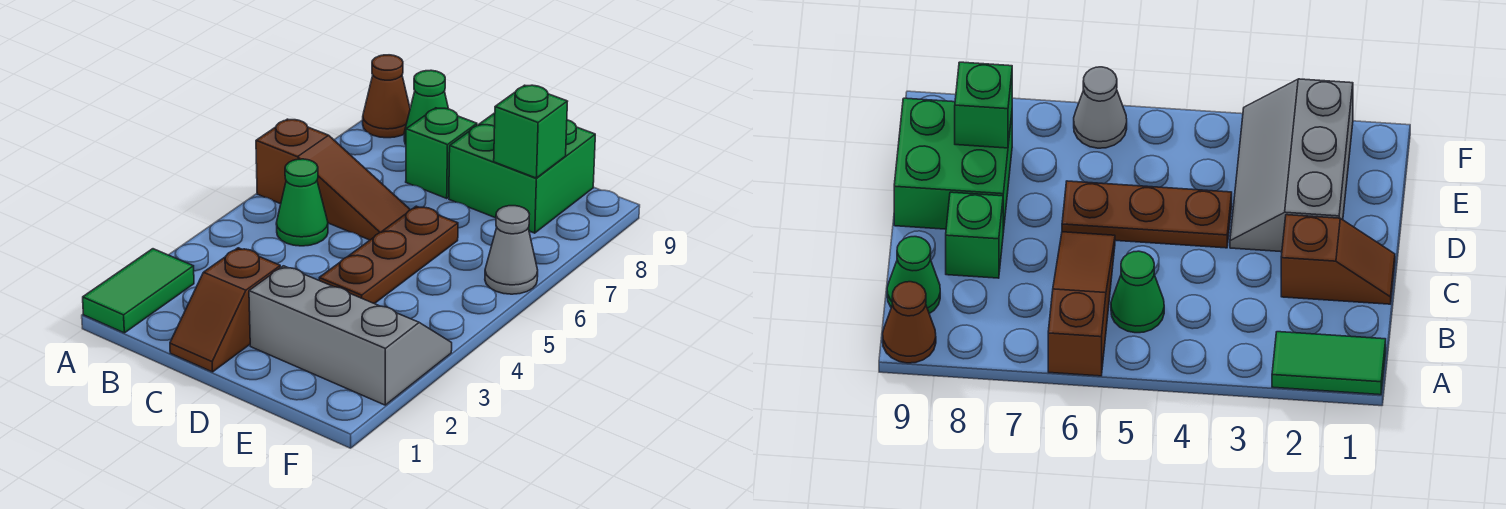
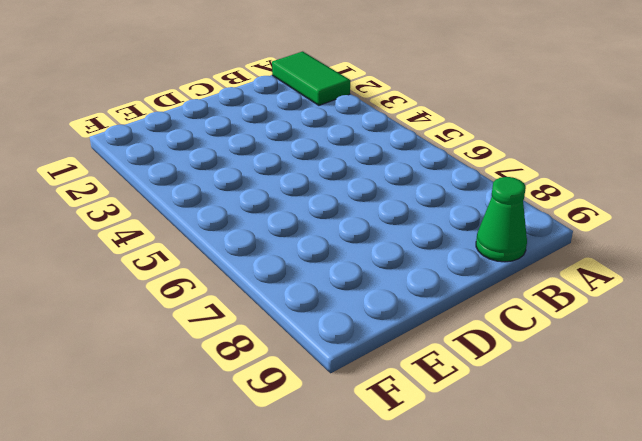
none -> brown slope A6:C6 level 1 top A
none -> brown cone A9 level 1
none -> green cone B5 level 1

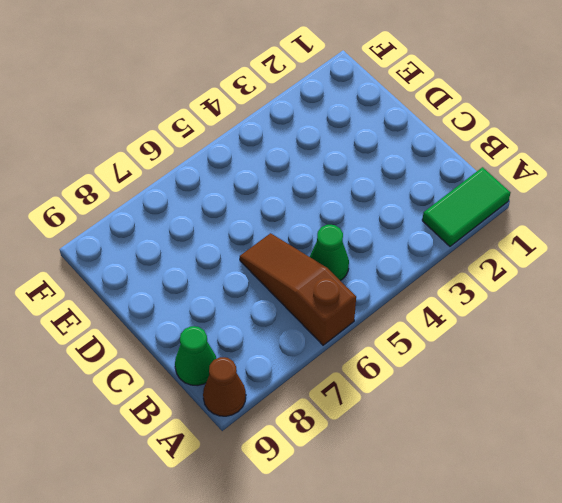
none -> brown slope C1:C2 level 1 top 2
none -> green brick C8 level 1
none -> grey slope D2:F3 level 1 top 2

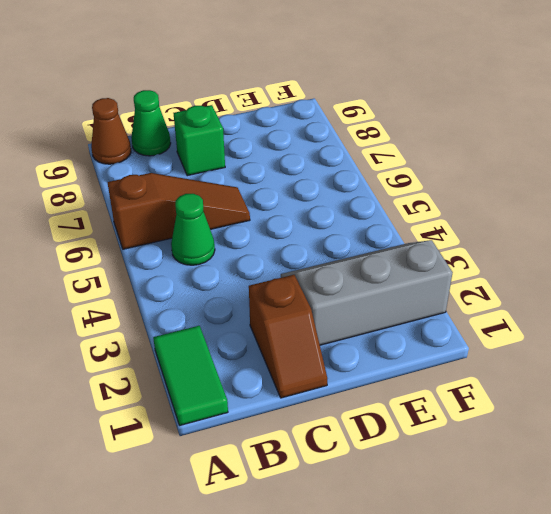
none -> brown plate D4:D6 level 1
none -> green brick D8:E9 level 1
none -> grey cone F6 level 1

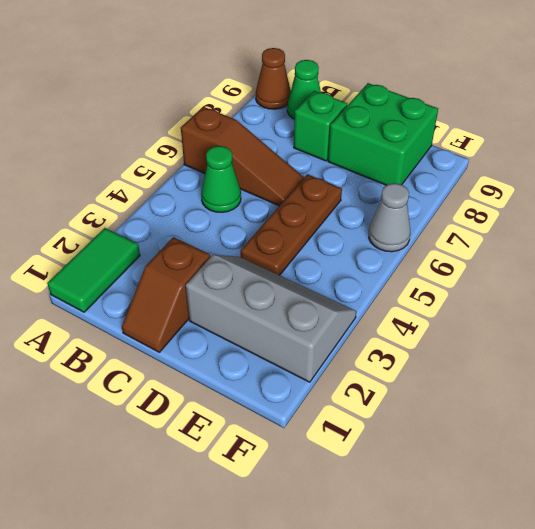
none -> green brick E8 level 2

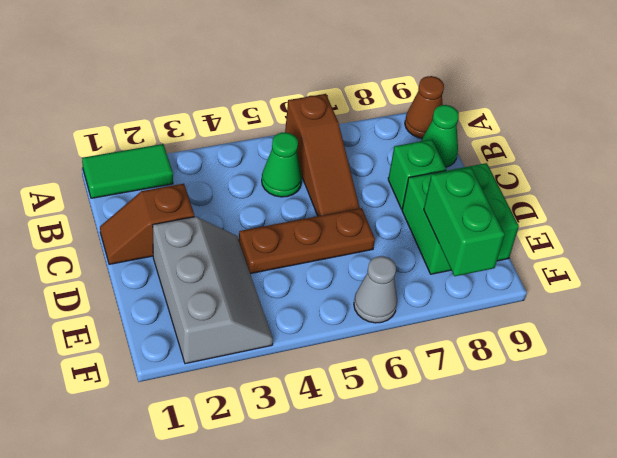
green brick E8:F8 level 2 -> green brick E8 level 2

